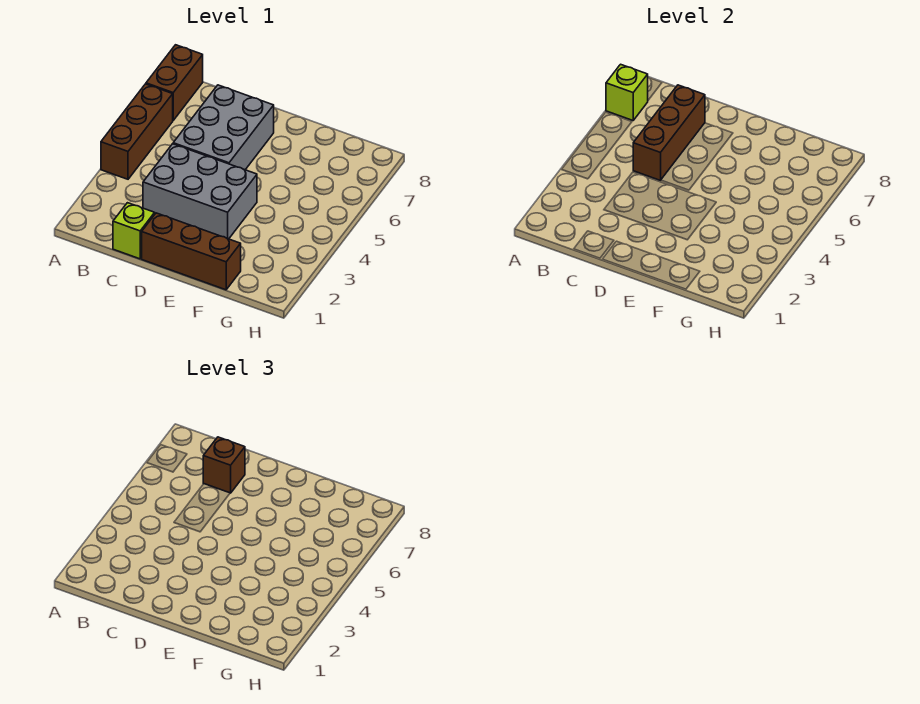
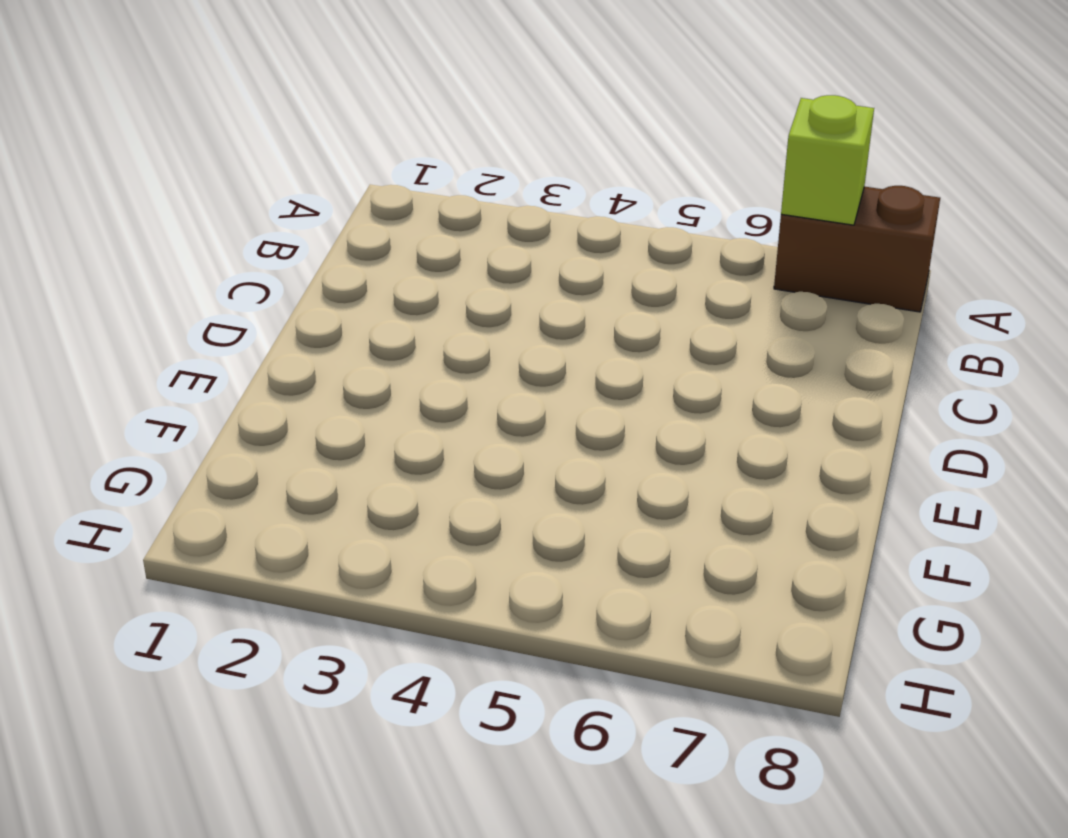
none -> brown brick A4:A6 level 1
none -> lime brick C1 level 1

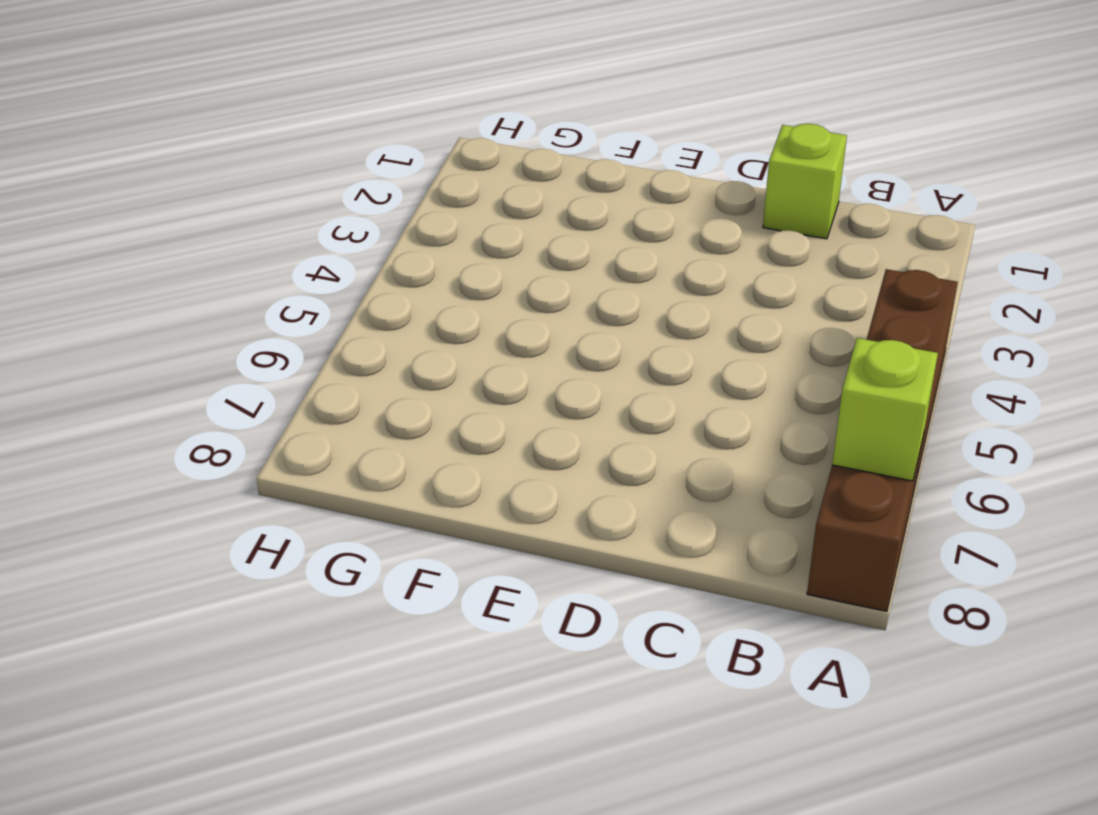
none -> grey brick C3:E4 level 1
none -> grey brick C5:D7 level 1

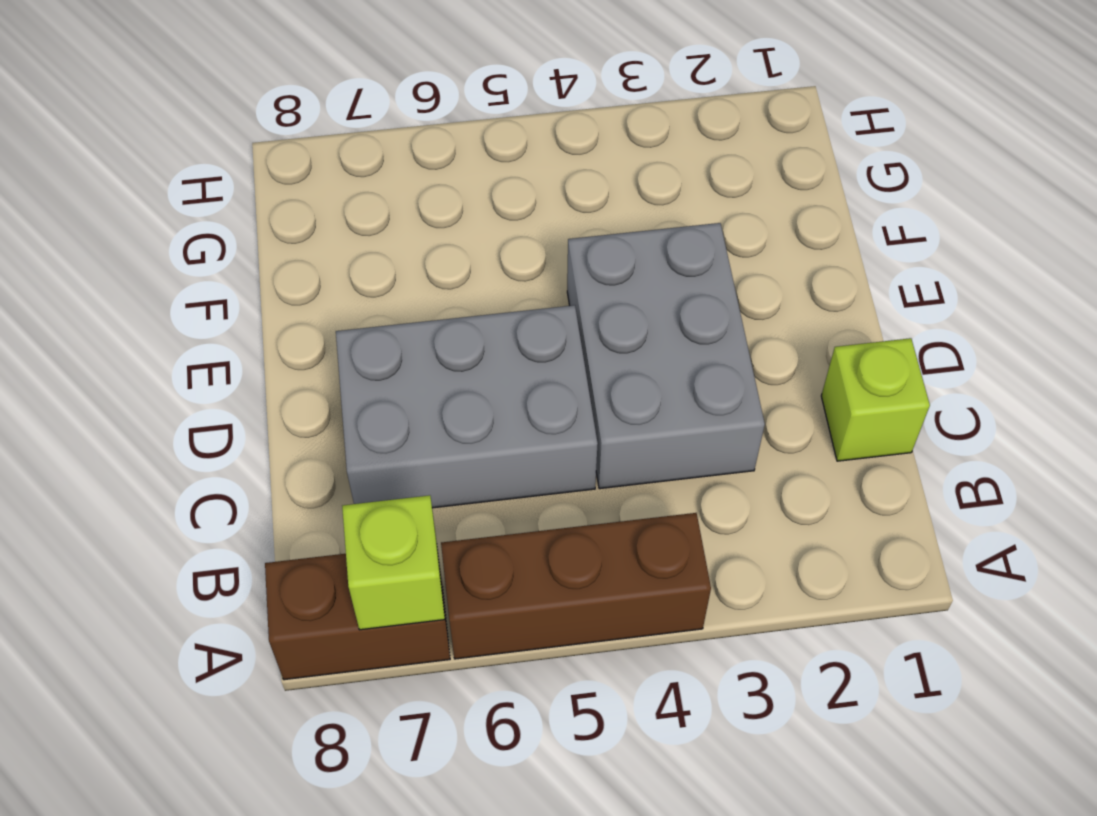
none -> brown brick D1:F1 level 1
none -> brown brick C5:C7 level 2

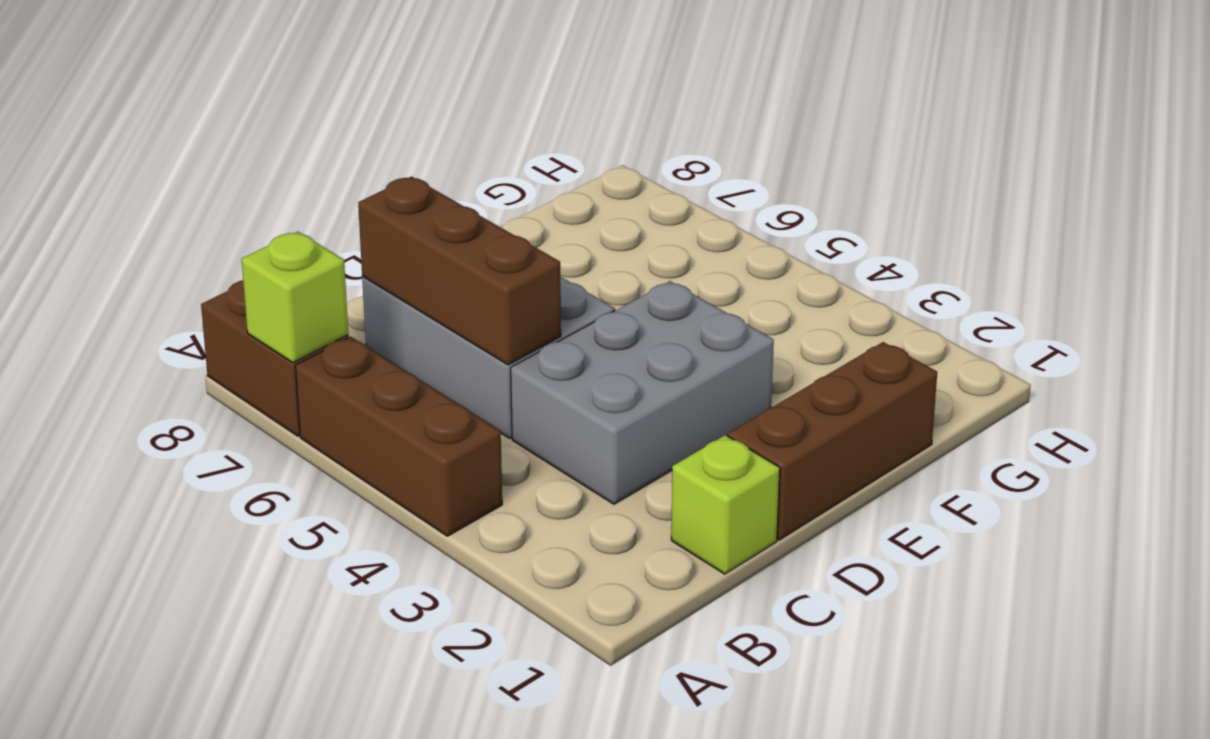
none -> brown brick C7 level 3

